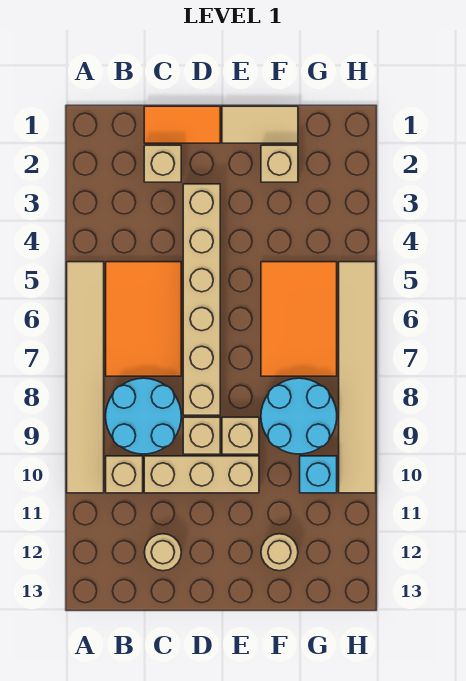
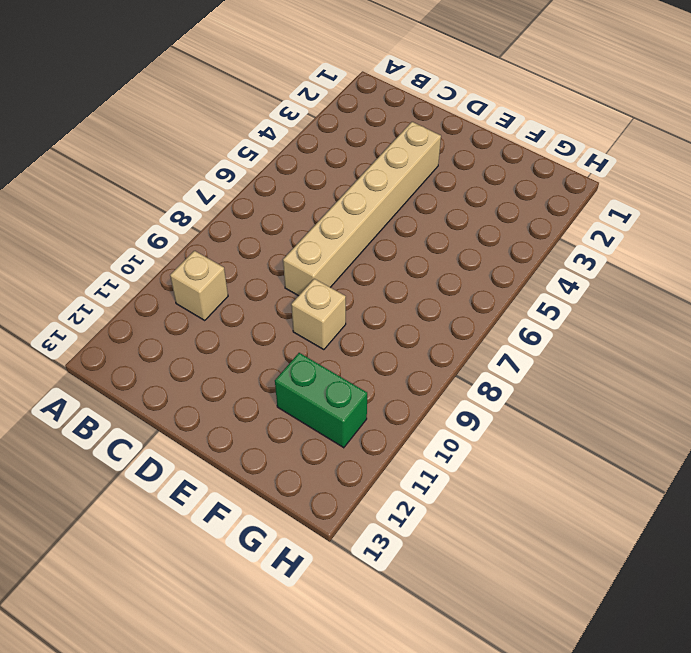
green brick F11:G11 level 1 -> none
none -> tan tile A5:A10 level 1
none -> orange tile B5:C7 level 1
none -> cyan round brick B8:C9 level 1

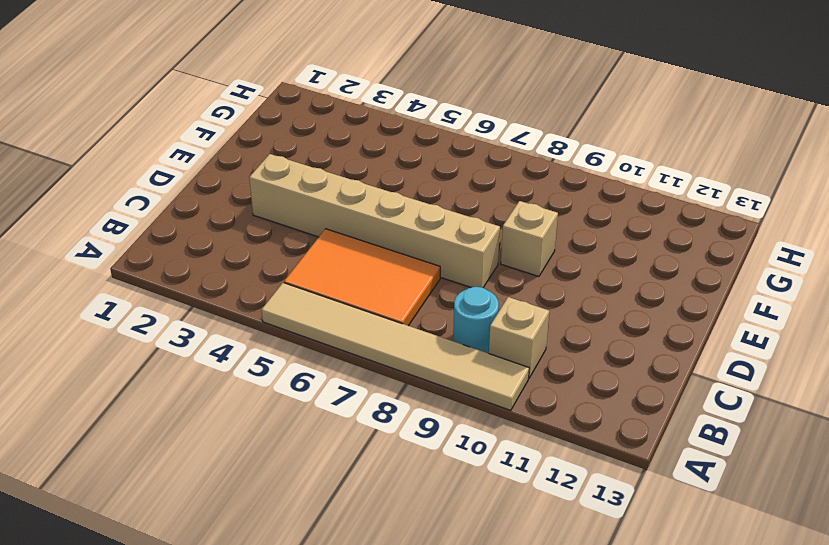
cyan round brick B9 level 1 -> cyan round brick B8:C9 level 1
none -> orange tile C1:D1 level 1
none -> tan brick C2 level 1
none -> tan brick C10:E10 level 1

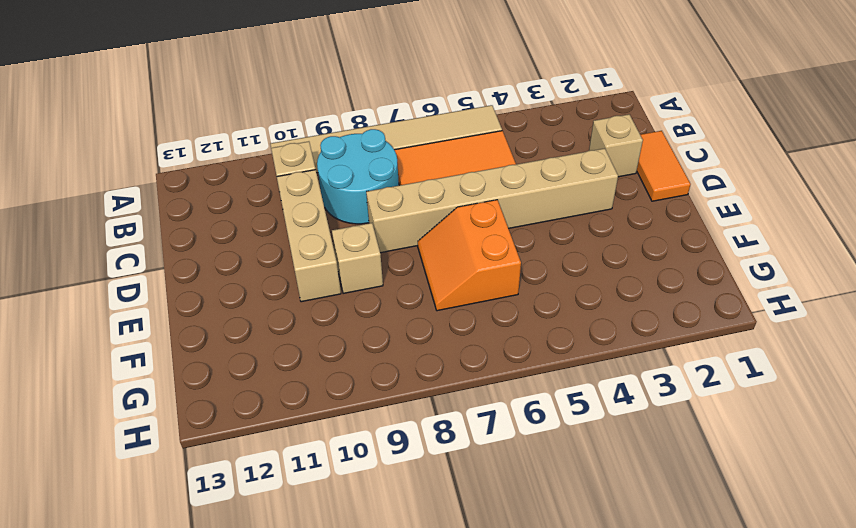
orange slope E6:F7 level 1 top 6 -> orange tile F5:G7 level 1
none -> tan round brick C12 level 1
none -> tan brick D9 level 1
none -> tan tile E1:F1 level 1

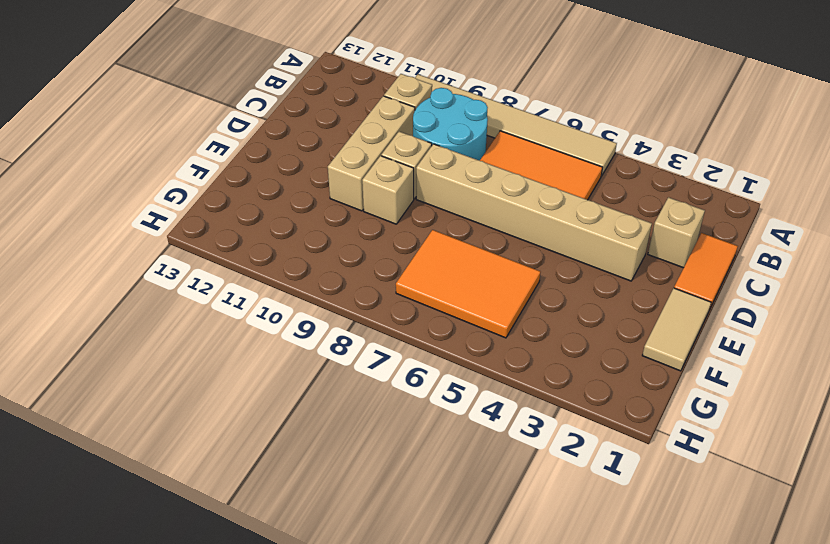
none -> tan round brick C12 level 1
none -> tan brick F2 level 1
none -> cyan round brick F8:G9 level 1

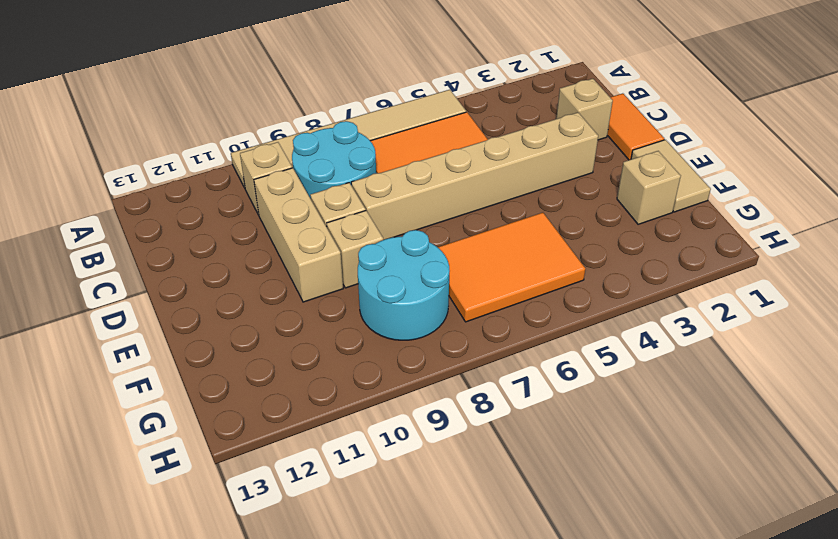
none -> tan round brick C12 level 1
none -> tan round brick F12 level 1
none -> cyan brick G10 level 1

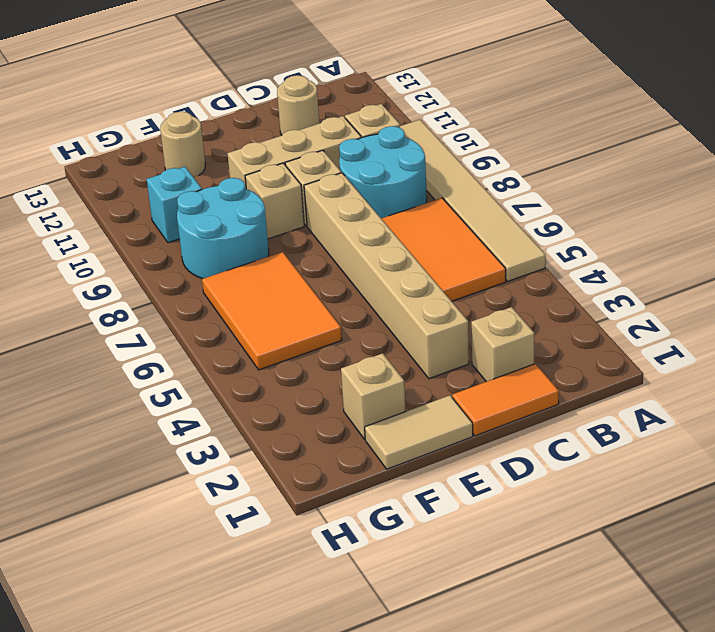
none -> tan tile H5:H10 level 1

